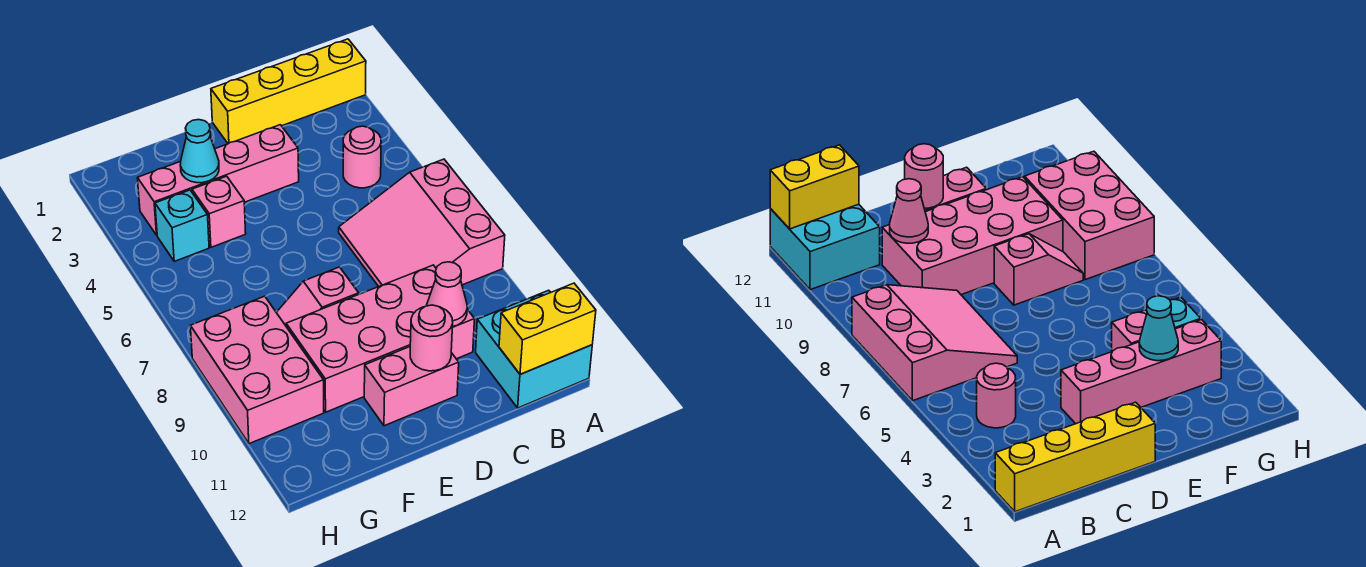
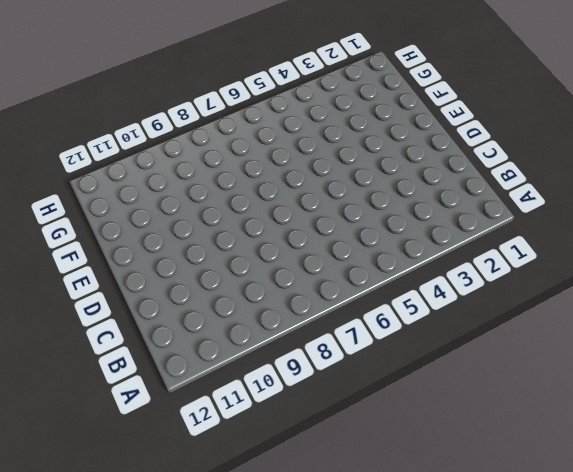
none -> yellow brick A1:D1 level 1
none -> pink slope A6:C8 level 1 top A
none -> cyan brick A11:B12 level 1

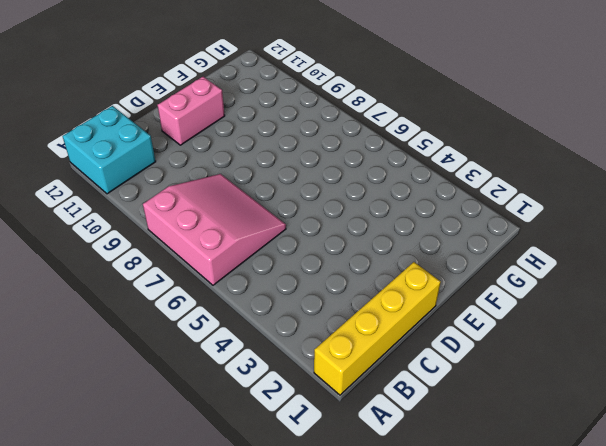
none -> pink round brick B4 level 1
none -> pink brick C9:F10 level 1
none -> pink brick D3:G3 level 1

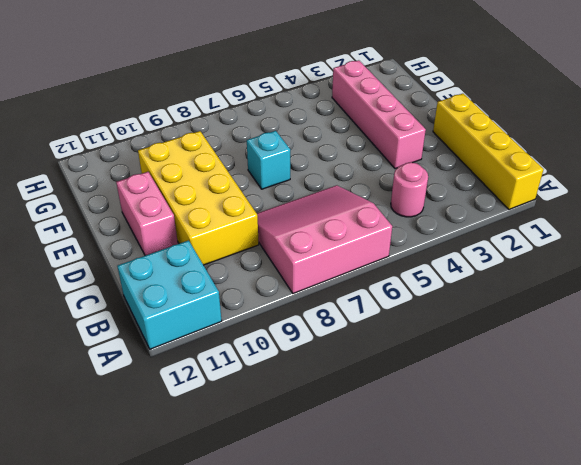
yellow brick C9:F10 level 1 -> pink brick C9:F10 level 1
cyan brick E7 level 1 -> cyan brick G4 level 1
none -> pink slope E8:F8 level 1 top E
none -> pink brick F4 level 1
none -> pink brick G8:H10 level 1

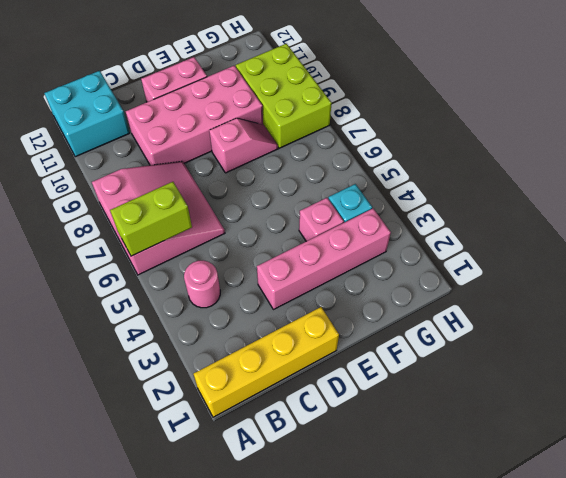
lime brick A6:B6 level 2 -> none
lime brick G8:H10 level 1 -> pink brick G8:H10 level 1
none -> yellow brick A12:B12 level 2
none -> pink cone C10 level 2
none -> pink round brick D11 level 2

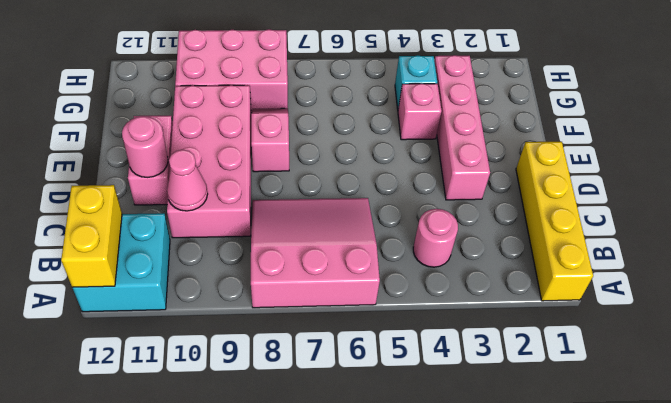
none -> cyan cone F3 level 2

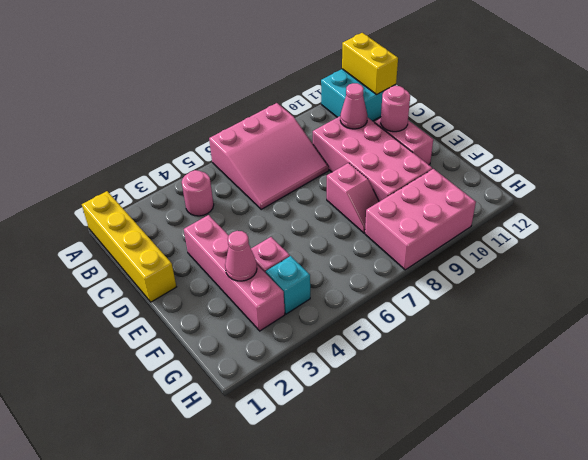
pink cone F3 level 2 -> cyan cone F3 level 2

